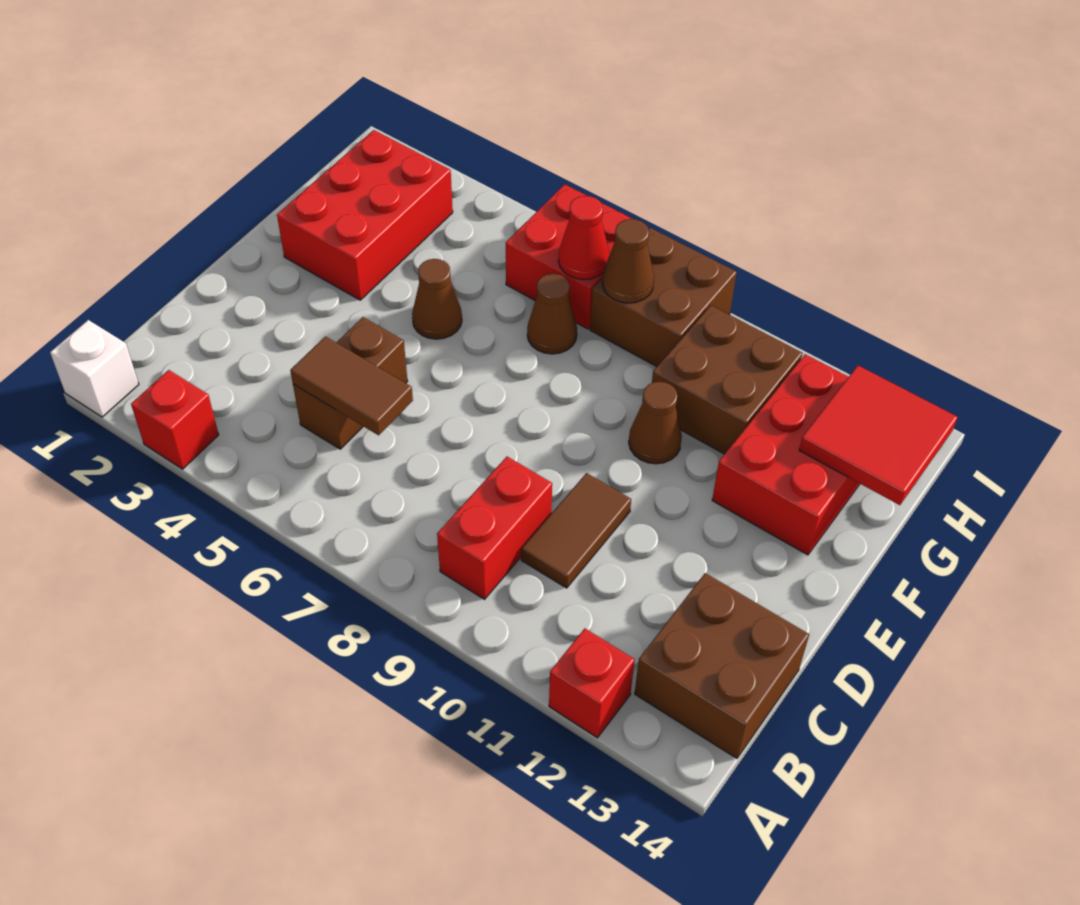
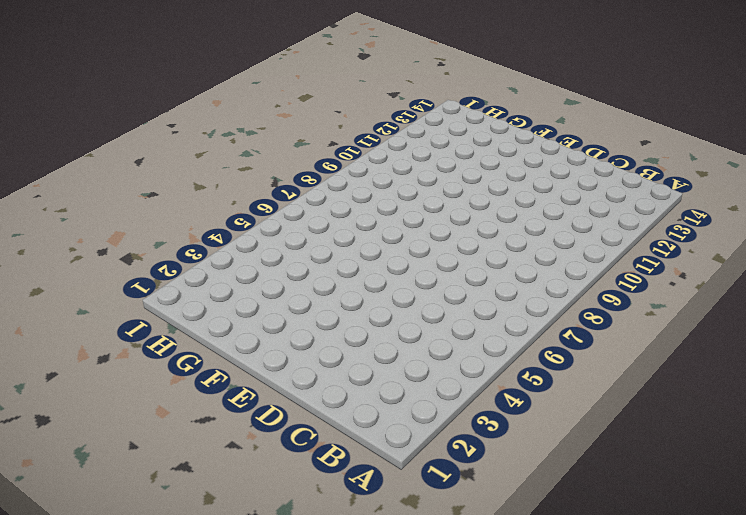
none -> white brick A1 level 1
none -> red brick A3 level 1
none -> red brick A12 level 1

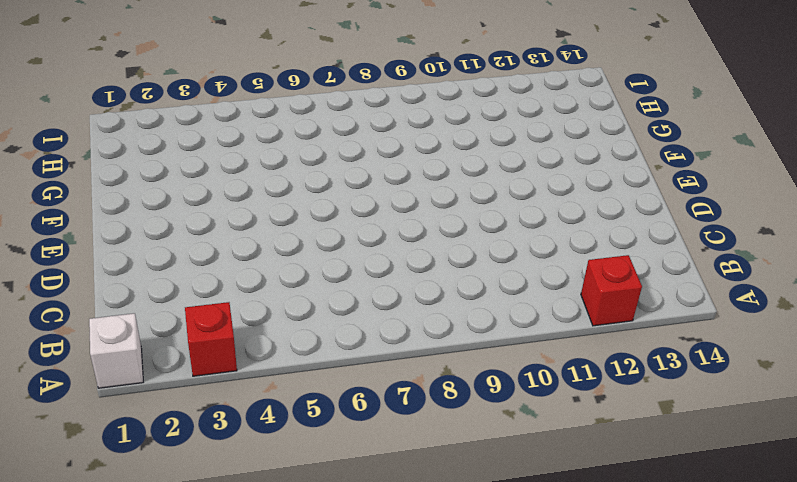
none -> red brick B9:C9 level 1
none -> brown brick B13:C14 level 1
none -> brown brick C5:D5 level 1

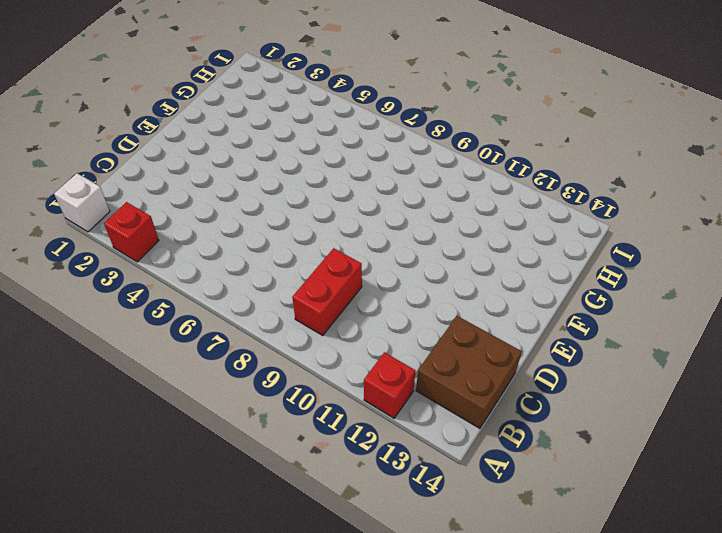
none -> brown brick C5:D5 level 1
none -> brown tile C10:D10 level 1
none -> red brick F2:H3 level 1

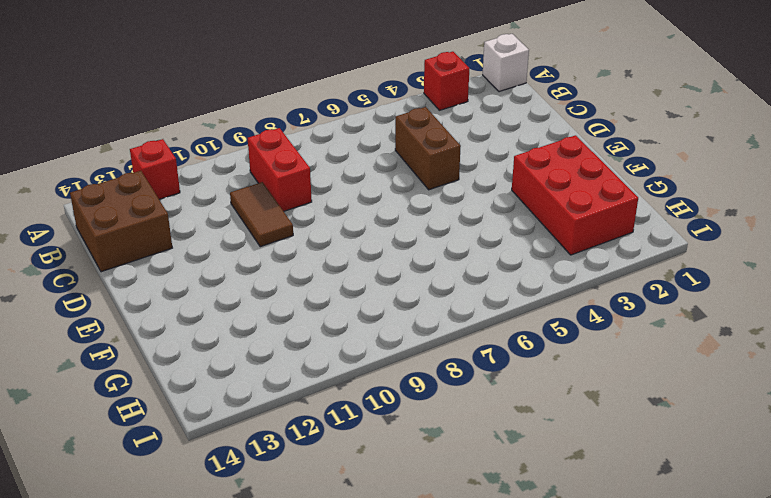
none -> brown cone F5 level 1
none -> brown cone F10 level 1
none -> red brick F12:H13 level 1

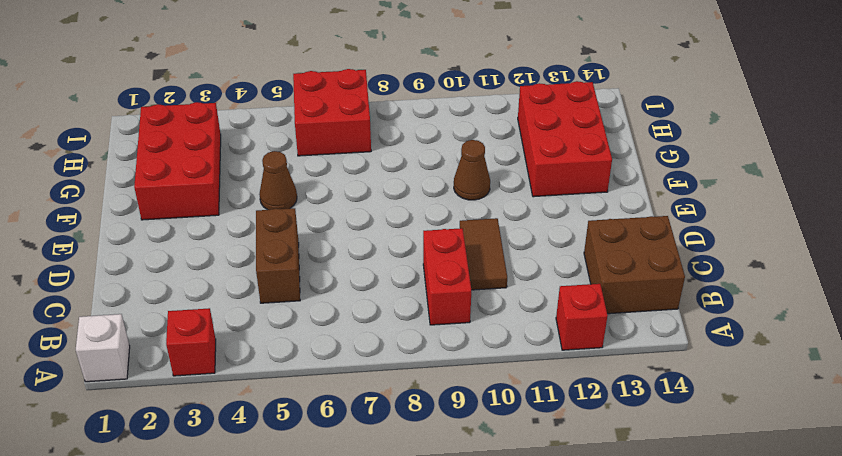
none -> brown cone G7 level 1
none -> brown brick G10:H11 level 1
none -> brown brick H8:I9 level 1

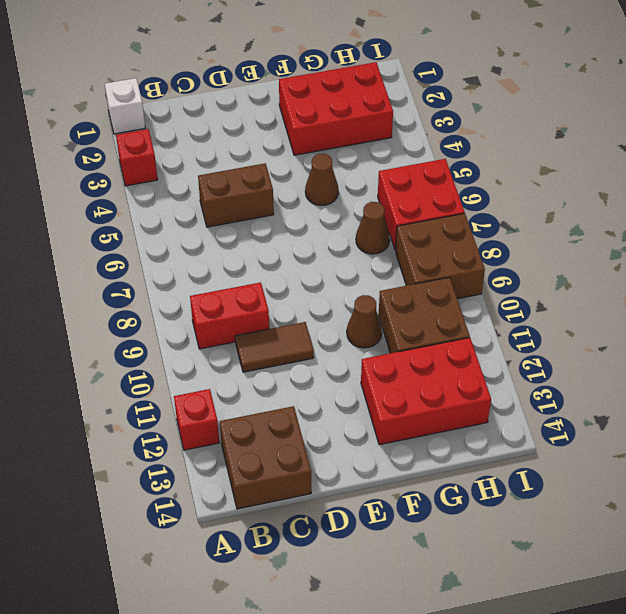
none -> brown tile C5:C6 level 2
none -> red tile G13:H14 level 2
none -> red cone H7 level 2

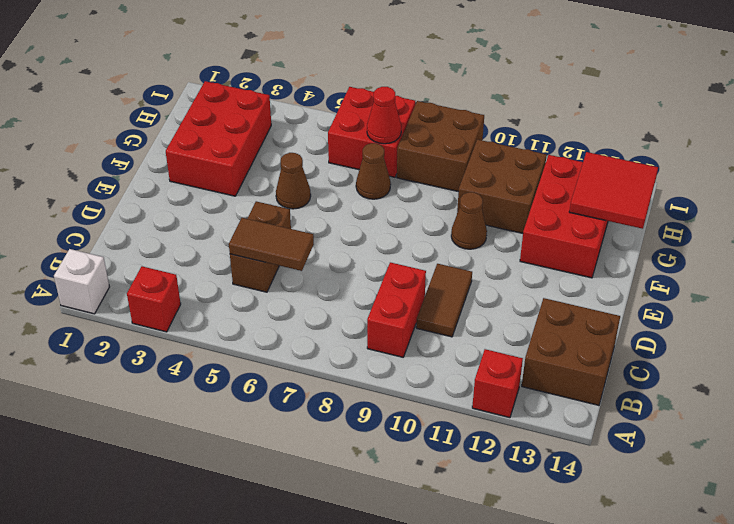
none -> brown cone H8 level 2

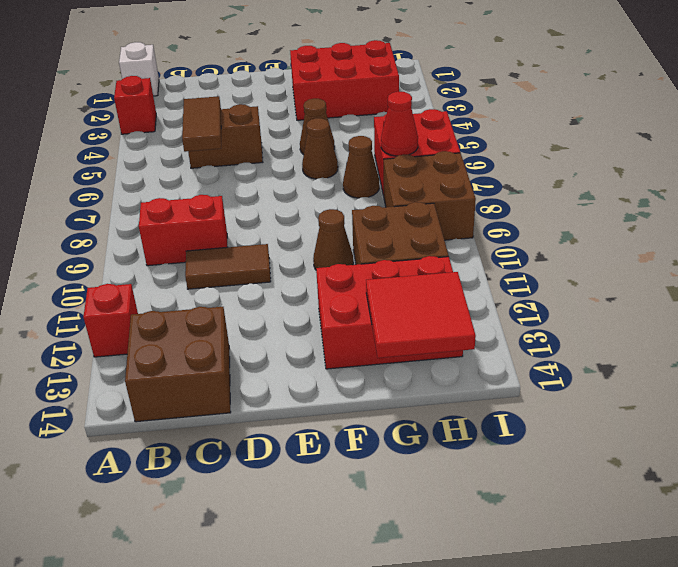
brown cone F6 level 1 -> brown cone H8 level 2

